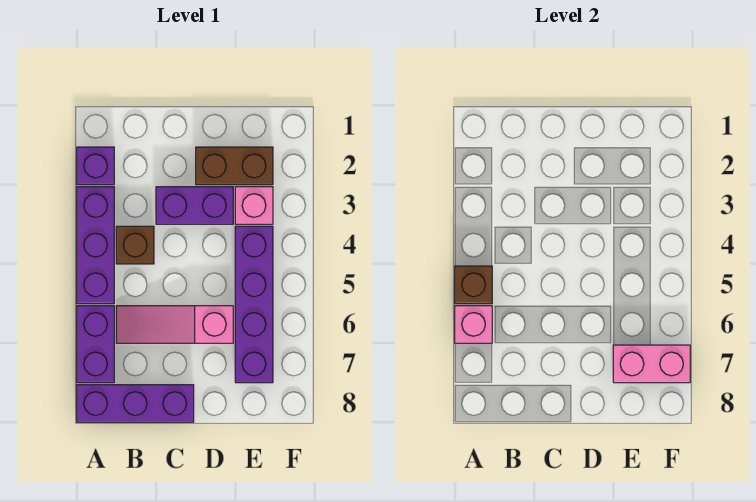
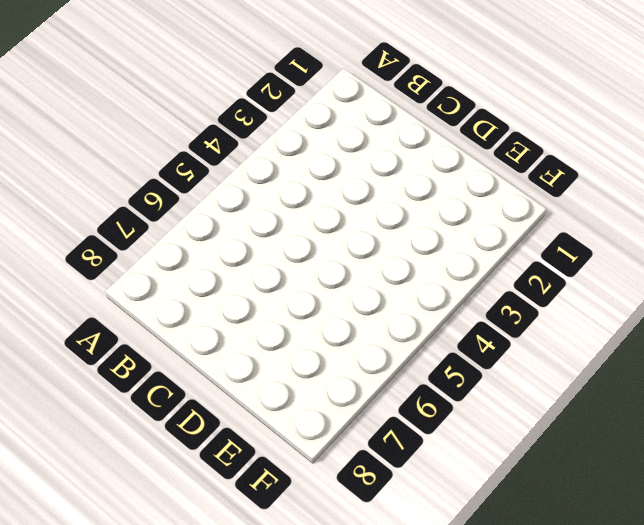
none -> purple brick A2 level 1
none -> purple brick A3:A5 level 1
none -> purple brick A6:A7 level 1

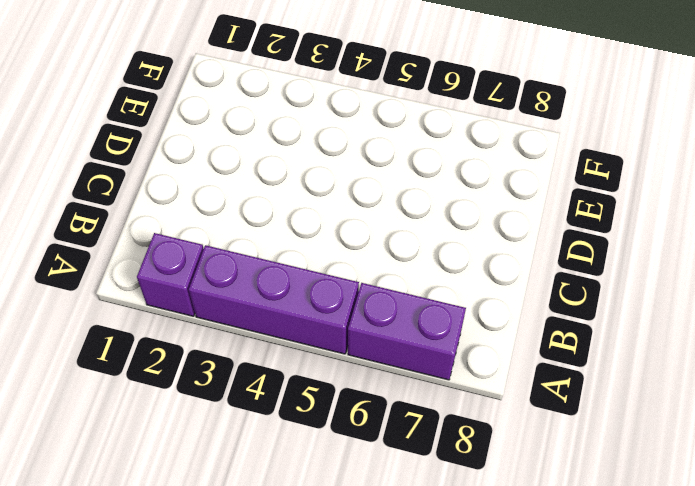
none -> purple brick A8:C8 level 1
none -> brown brick B4 level 1
none -> pink slope B6:D6 level 1 top D

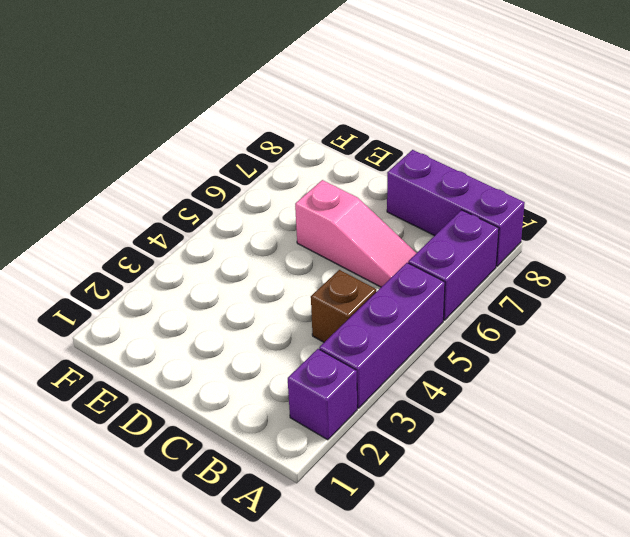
none -> purple brick C3:D3 level 1
none -> brown brick D2:E2 level 1
none -> pink brick E3 level 1

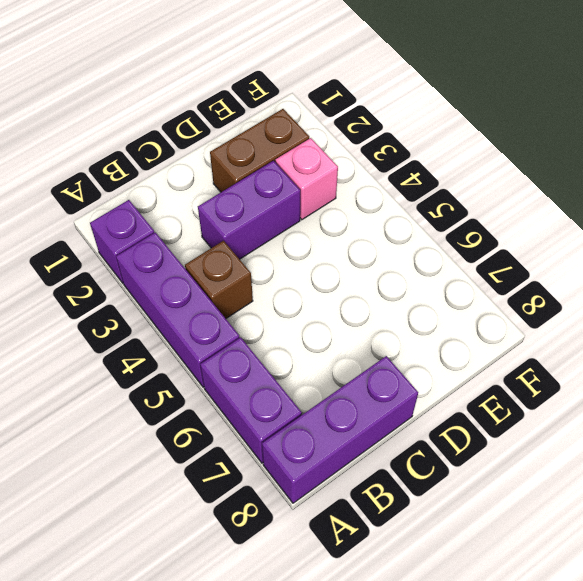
none -> pink slope B6:D6 level 1 top D
none -> purple brick E4:E7 level 1
none -> brown brick A5 level 2

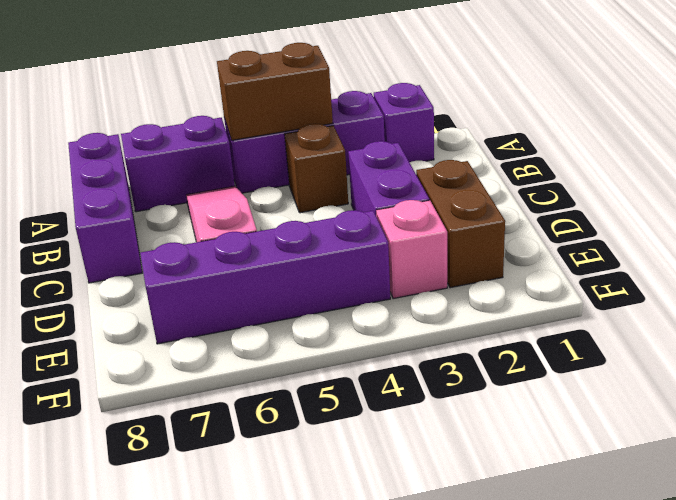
brown brick A4:A5 level 2 -> brown brick A5 level 2
none -> pink brick A6 level 2
none -> pink brick E7:F7 level 2

